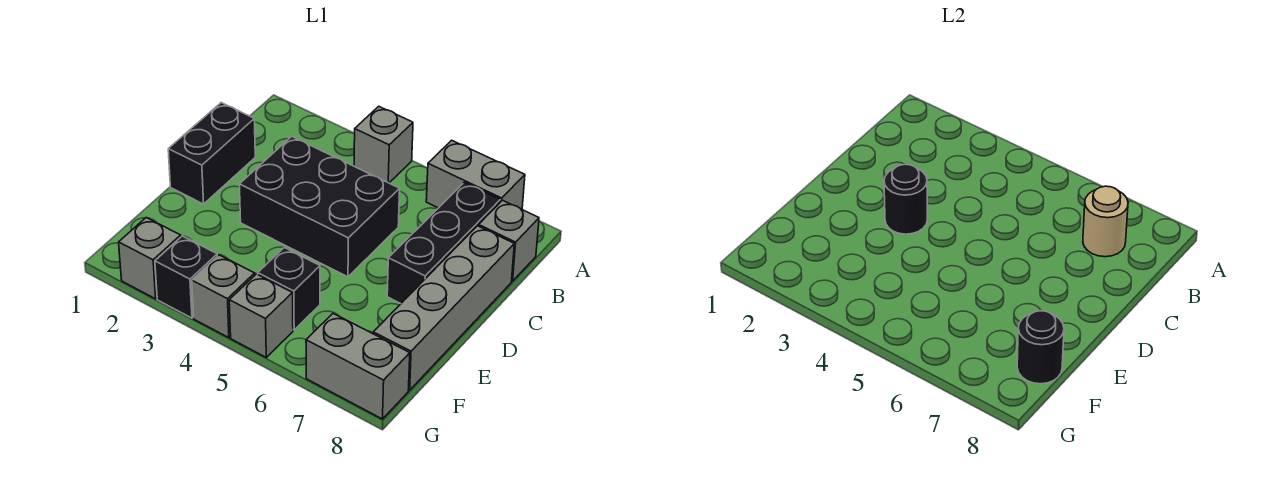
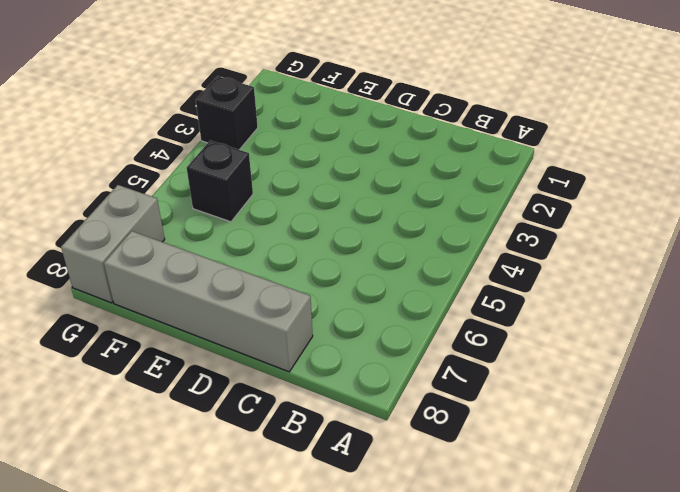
none -> grey brick A4 level 1
none -> grey brick A6:A7 level 1
none -> black brick B7:D7 level 1

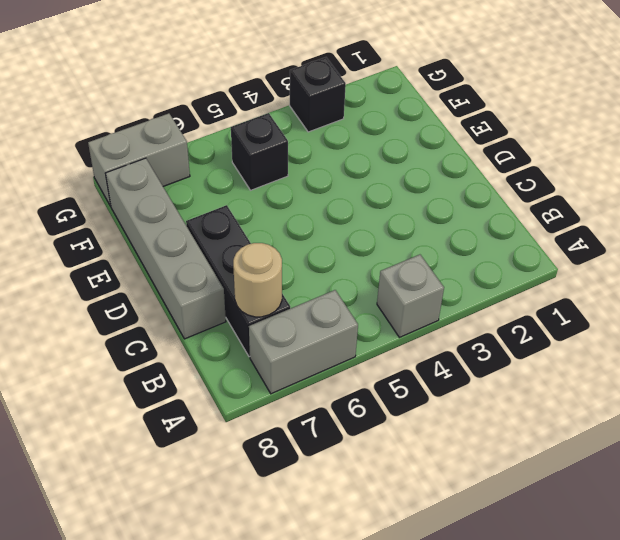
none -> grey brick B8 level 1
none -> black brick C1:D1 level 1
none -> black brick C3:D5 level 1

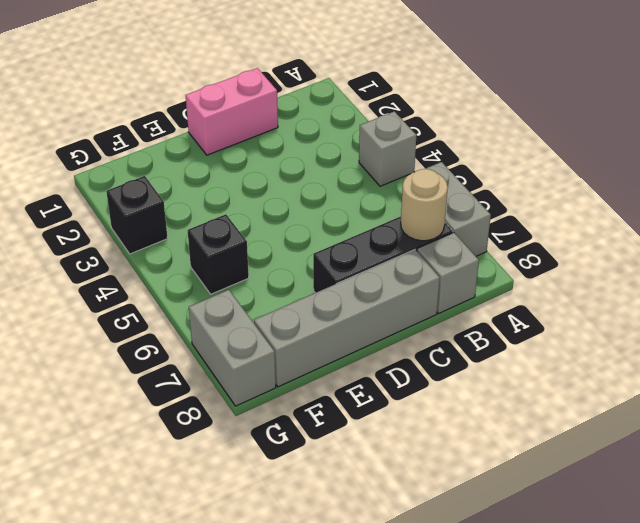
pink brick C1:D1 level 1 -> black brick C1:D1 level 1
none -> black brick C3:D5 level 1
none -> grey brick G2 level 1
none -> grey brick G4 level 1

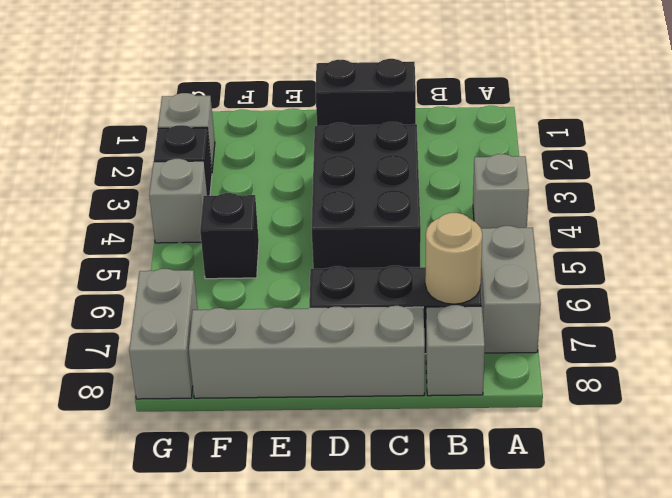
none -> grey brick G5 level 1
none -> black round brick D3 level 2
none -> black round brick F8 level 2

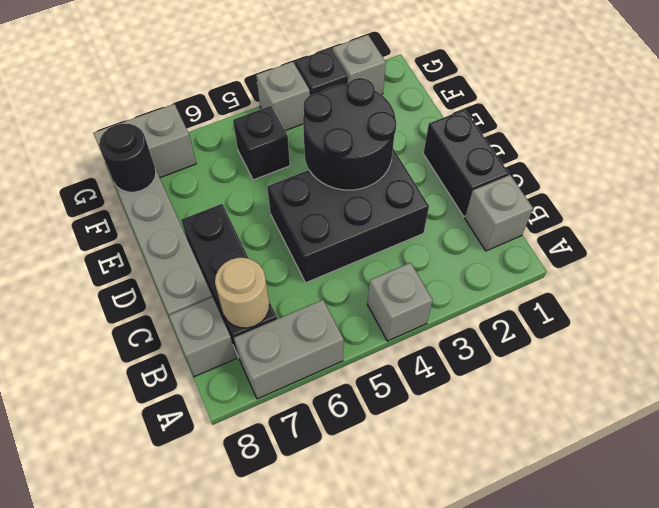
grey brick B1 level 1 -> grey brick G5 level 1
black round brick D3:E4 level 2 -> black round brick D3 level 2

